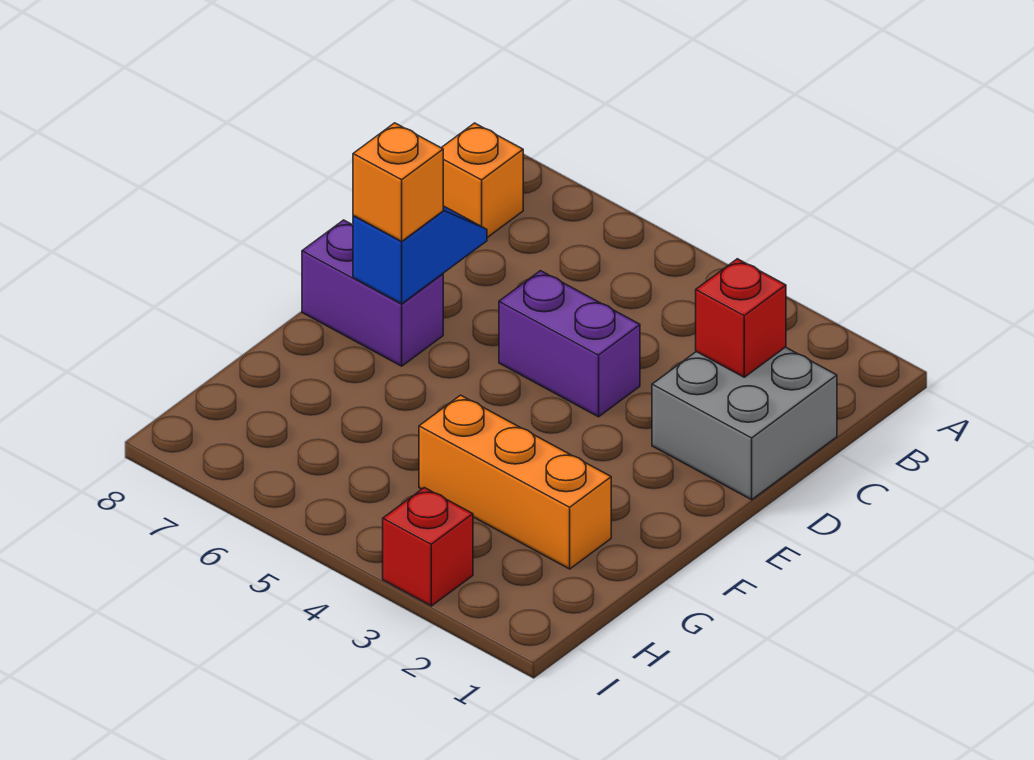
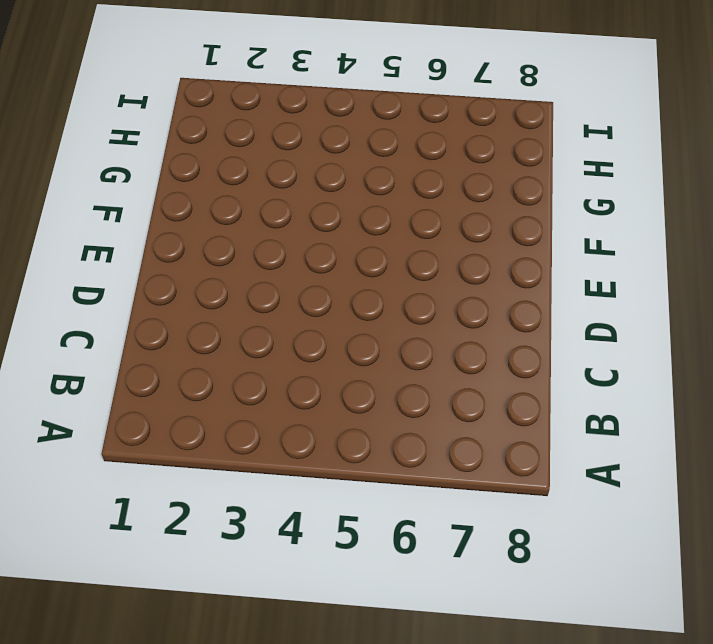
none -> orange brick B8 level 1
none -> grey brick C1:D2 level 1

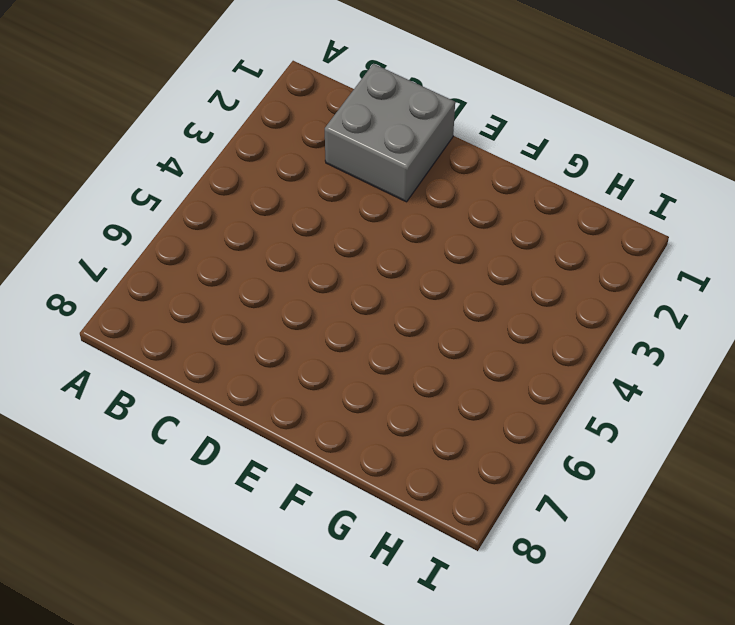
none -> orange brick B8 level 1
none -> purple brick D4:D5 level 1

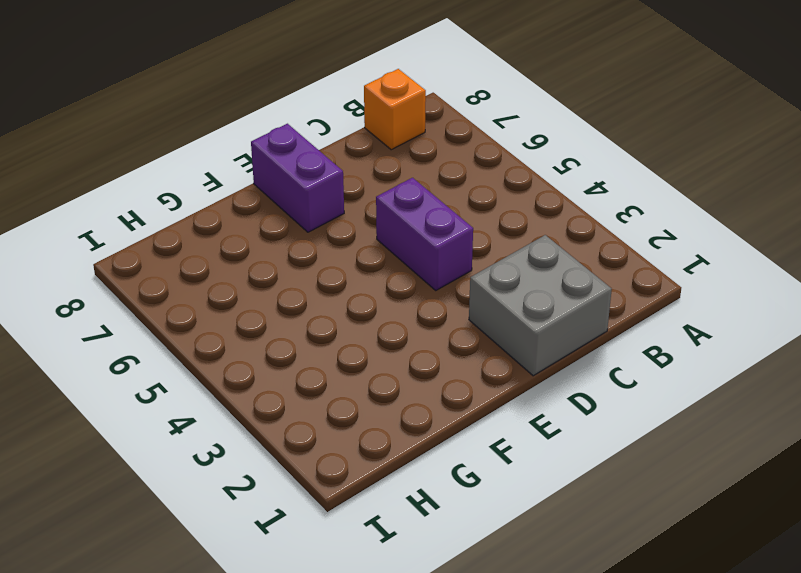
none -> orange brick G2:G4 level 1
none -> red brick I3 level 1

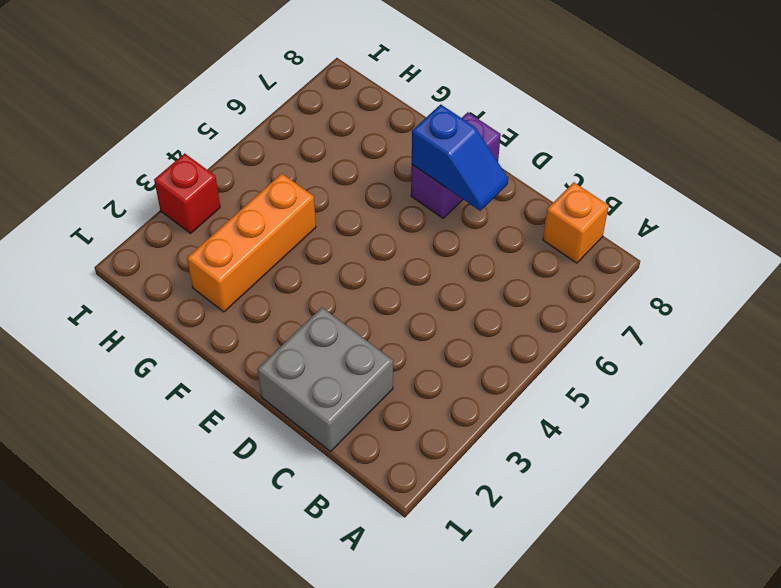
none -> purple brick D4:D5 level 1
none -> red brick C2 level 2

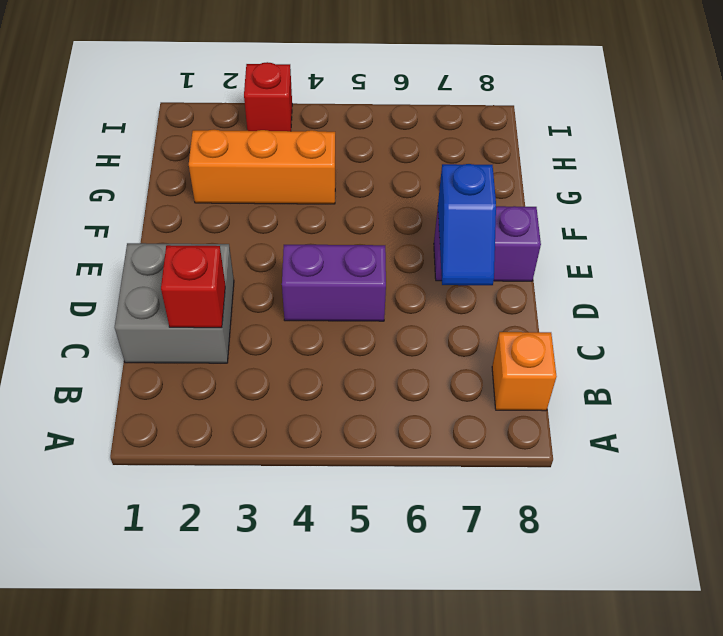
none -> orange brick E7 level 3

